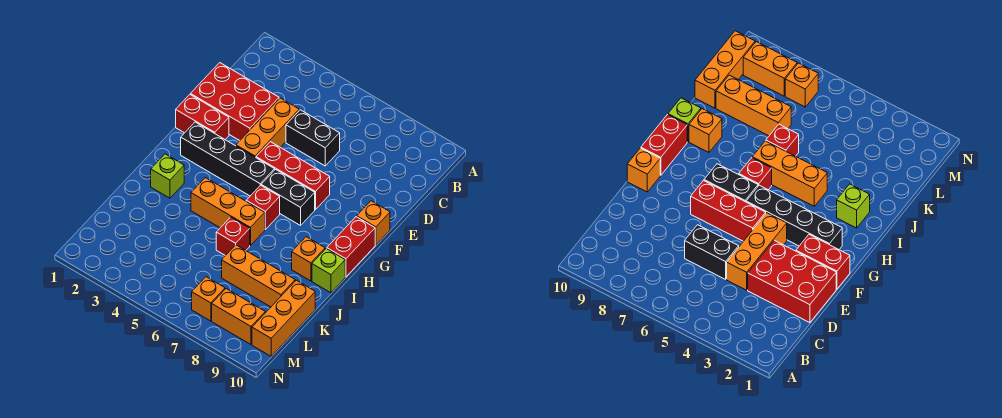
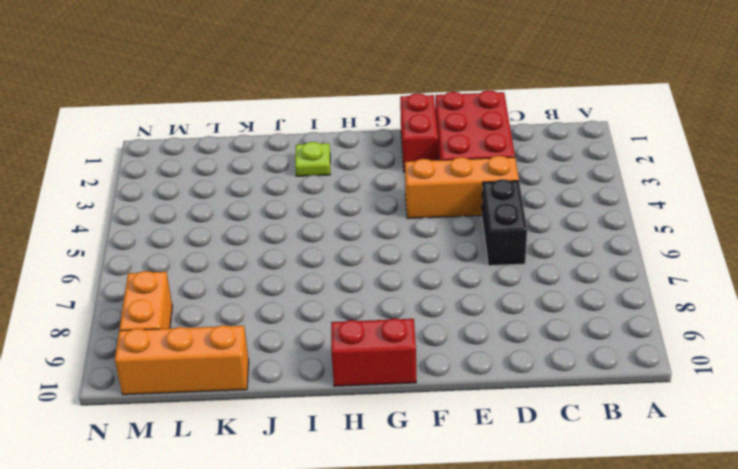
lime plate I2 level 1 -> lime brick I2 level 1
none -> red brick F5:F7 level 1
none -> orange brick F10 level 1
none -> black brick G2:G5 level 1

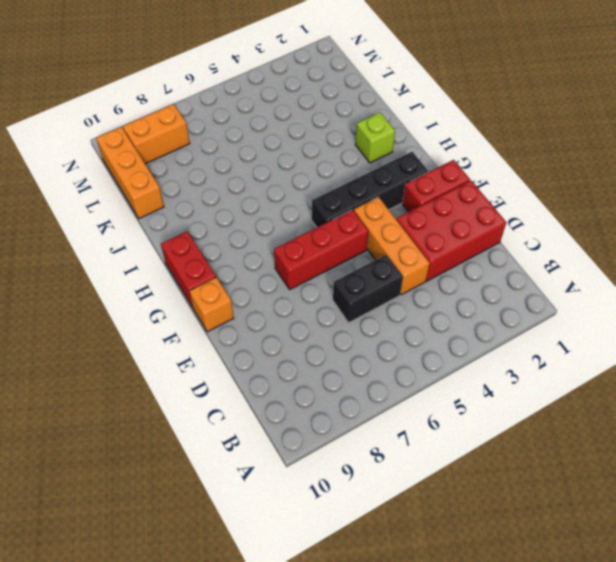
none -> black brick G6:G7 level 1
none -> red brick H6 level 1
none -> orange brick I4:I6 level 1

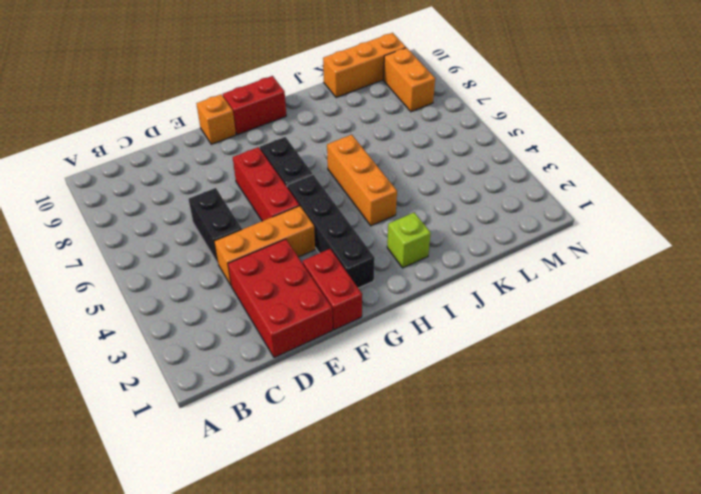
none -> red brick H6 level 1
none -> orange brick I9 level 1
none -> lime brick I10 level 1

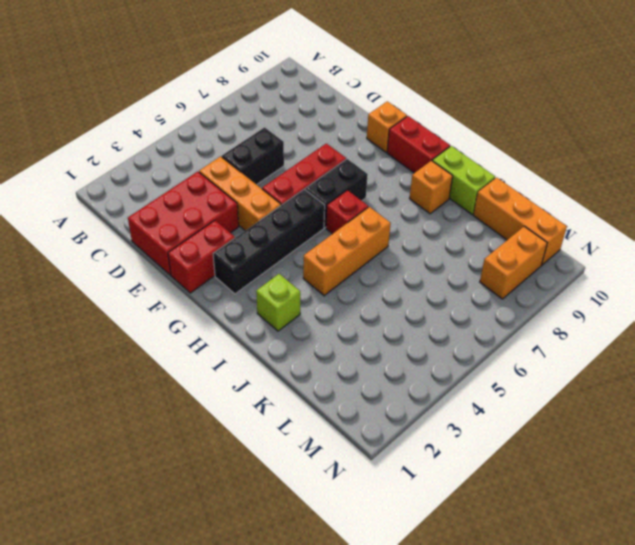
lime brick I10:J10 level 1 -> lime brick I10 level 1
none -> red brick J6 level 1
none -> orange brick K7:K9 level 1
none -> orange brick M7 level 1

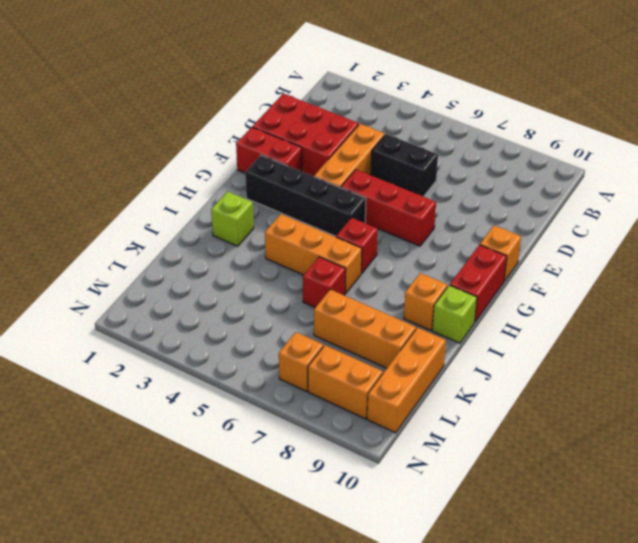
none -> black brick G6:G7 level 1

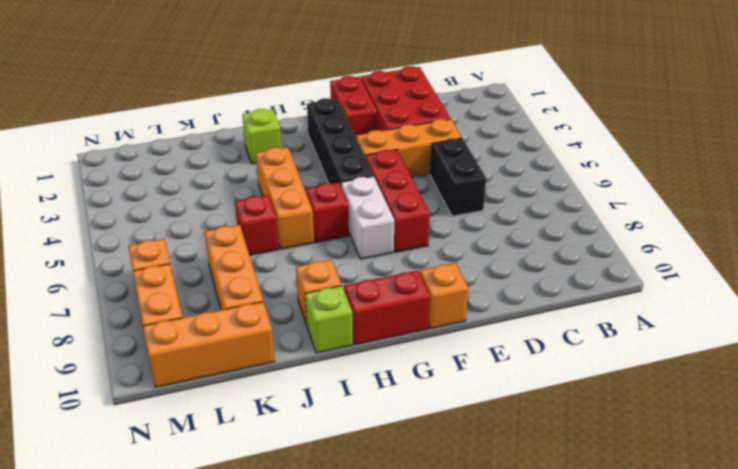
white brick G6:G7 level 1 -> black brick G6:G7 level 1

